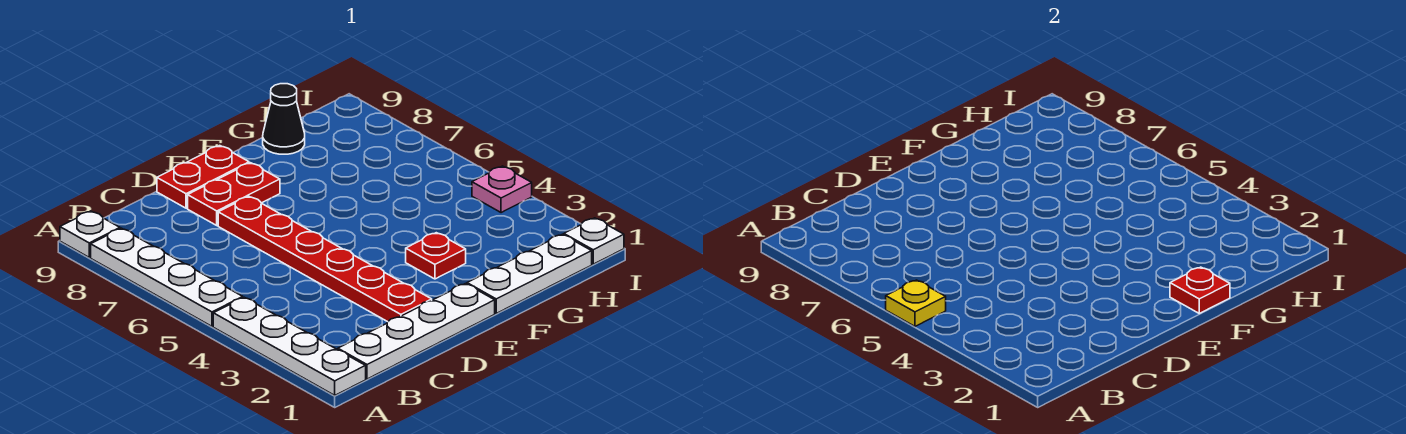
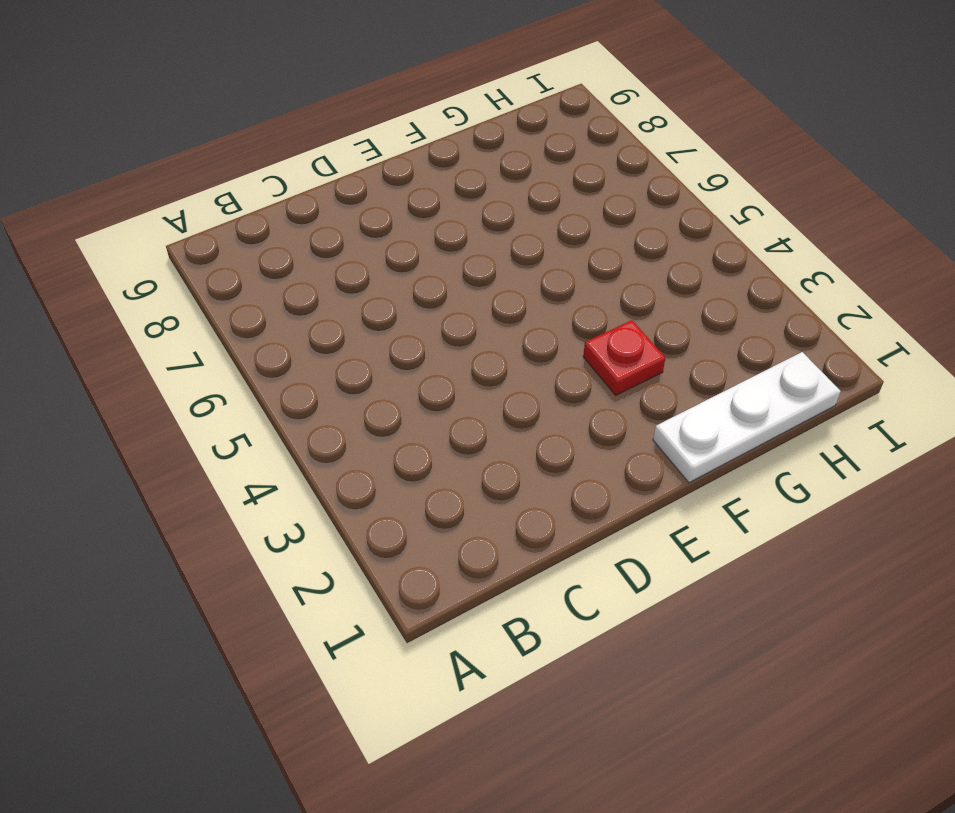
none -> white plate A1:A4 level 1
none -> white plate A5:A8 level 1
none -> white plate A9 level 1

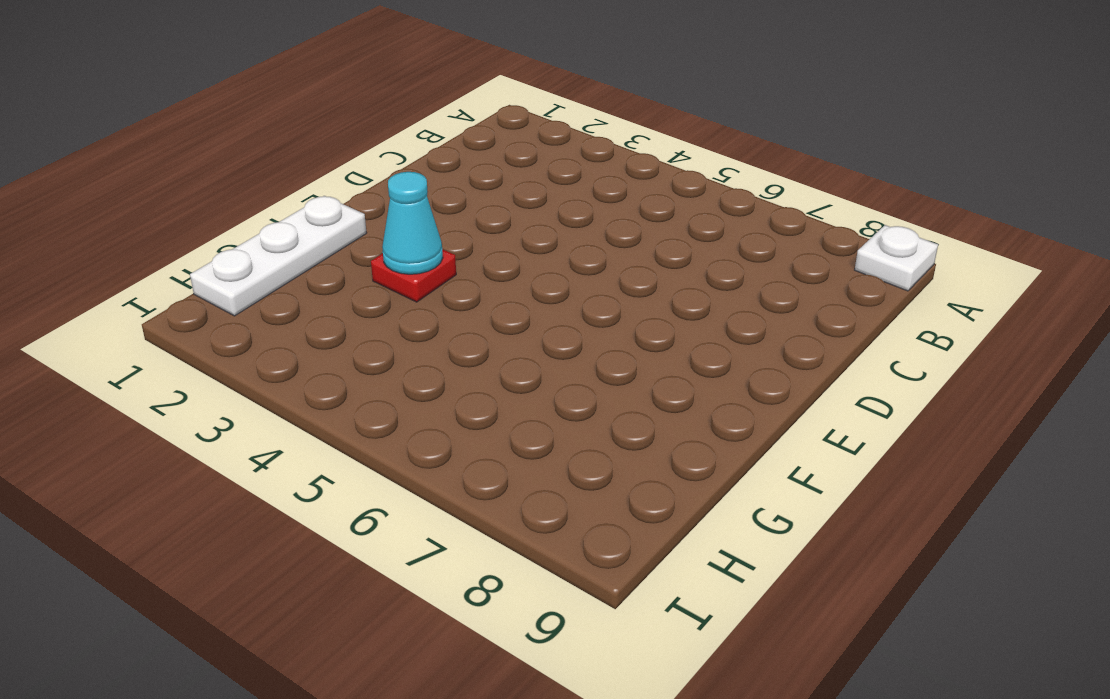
cyan cone F3 level 2 -> none
none -> white plate A1:A4 level 1
none -> white plate A5:A8 level 1
none -> white plate B1:E1 level 1

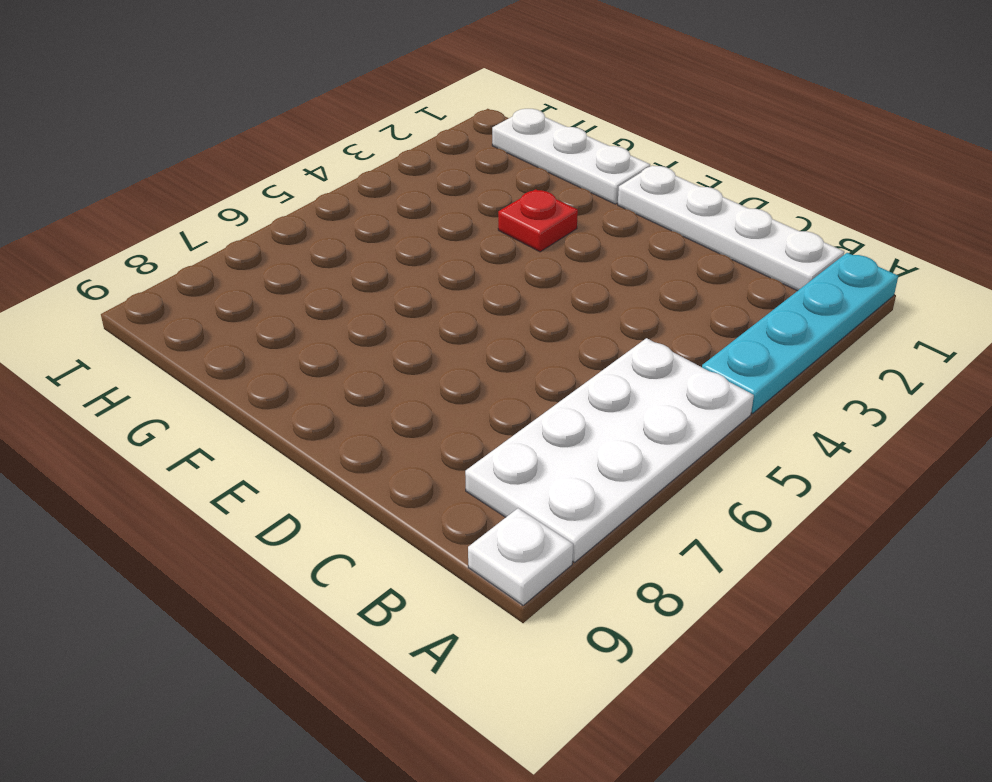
cyan plate A1:A4 level 1 -> white plate A1:A4 level 1
white plate A5:B8 level 1 -> white plate A5:A8 level 1
none -> red plate D2:D7 level 1
none -> red plate D8:E8 level 1
none -> red plate D9:E9 level 1

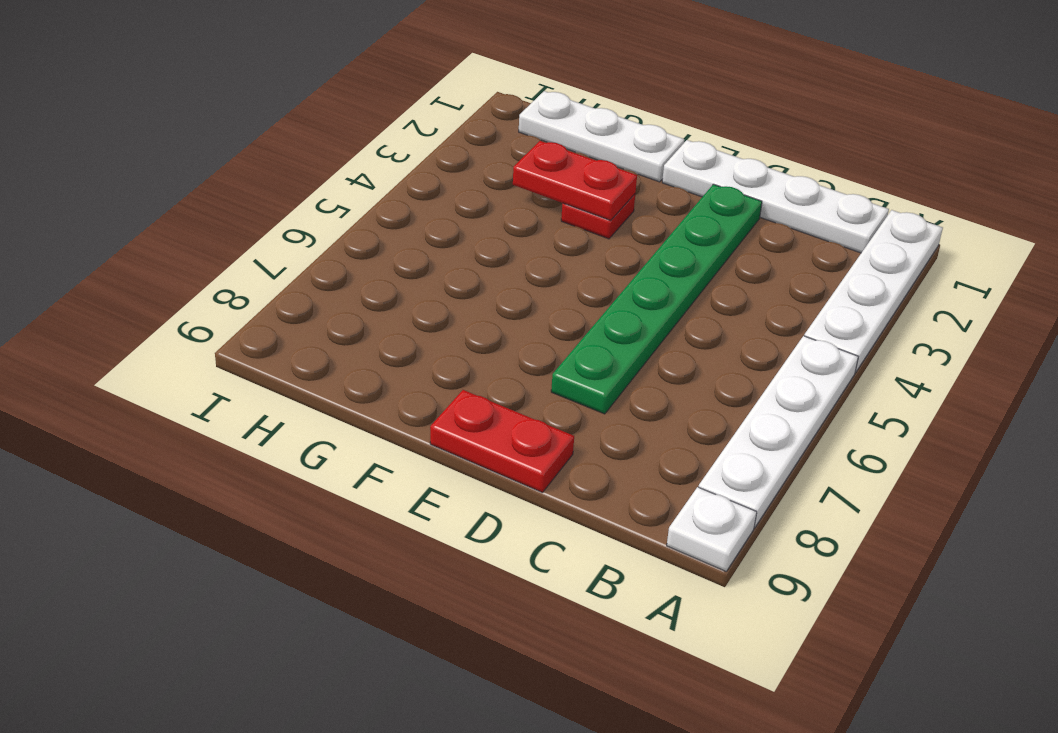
green plate D2:D7 level 1 -> red plate D2:D7 level 1
red plate F3:G3 level 2 -> red plate D8:E8 level 1
none -> black cone G9 level 1
none -> white plate I1 level 1
none -> pink plate I4 level 1

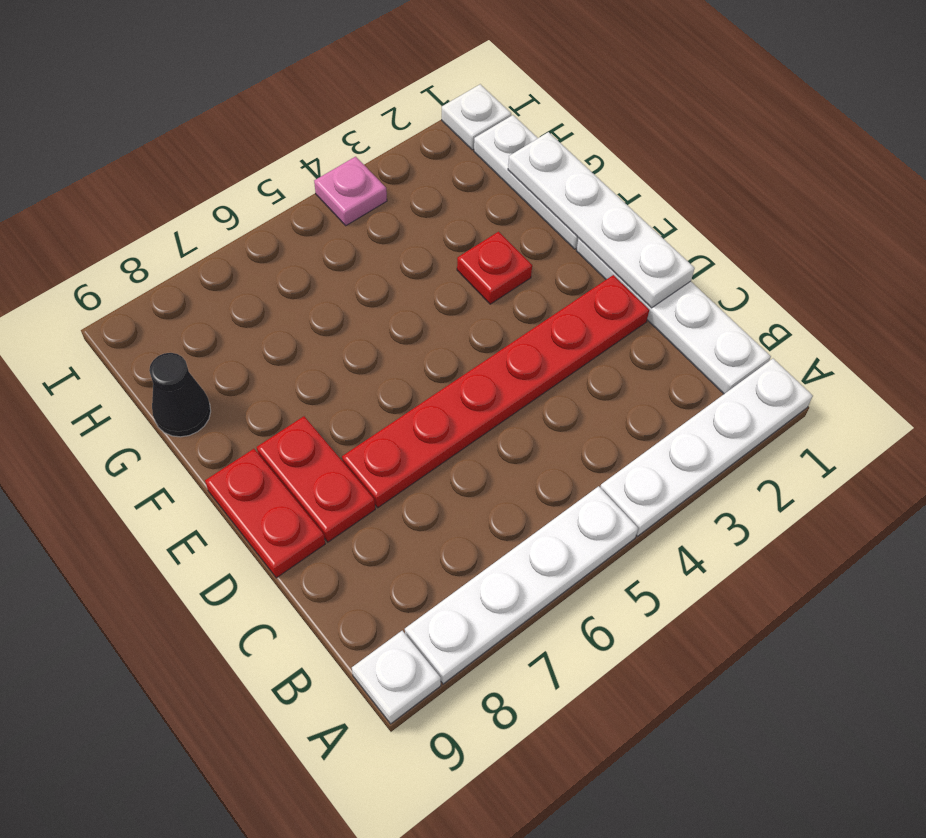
white plate D1:G1 level 2 -> red plate F1 level 2
none -> yellow plate A5 level 2

